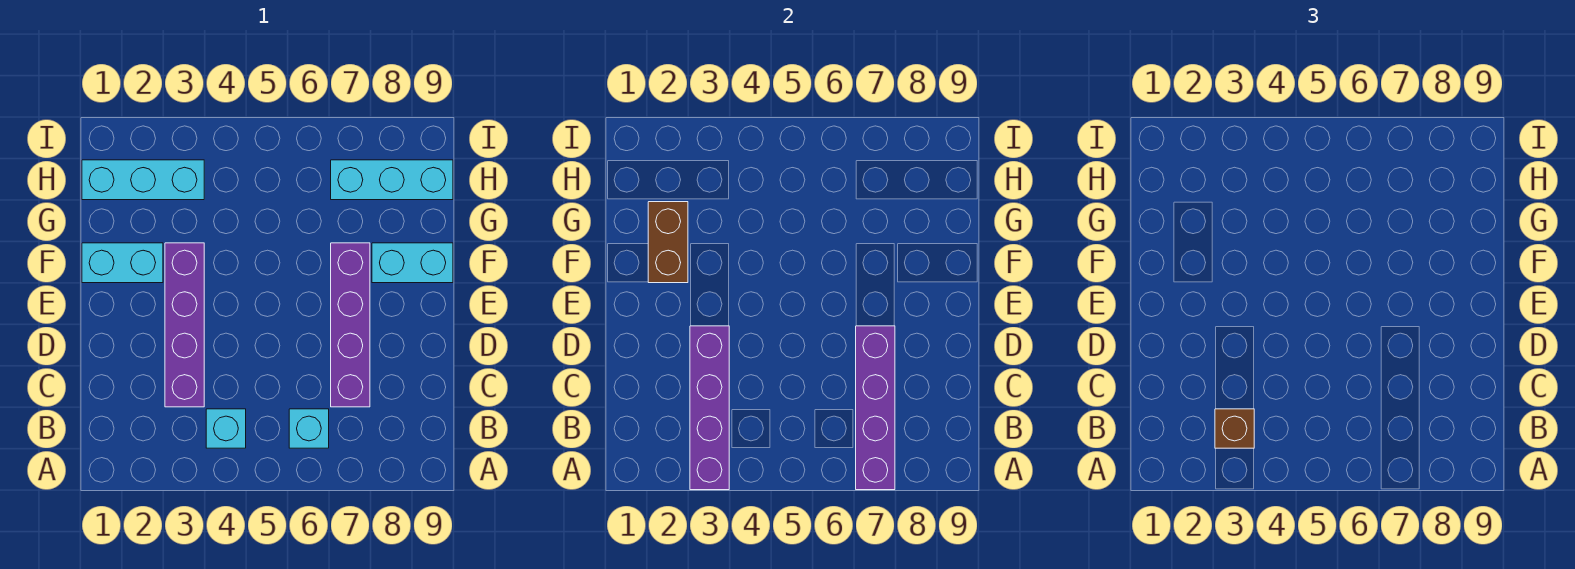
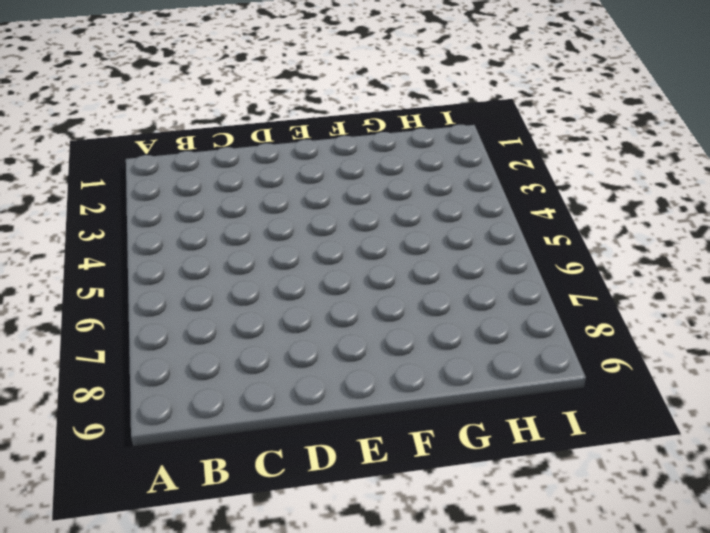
none -> cyan brick B4 level 1
none -> cyan brick B6 level 1
none -> purple brick C3:F3 level 1

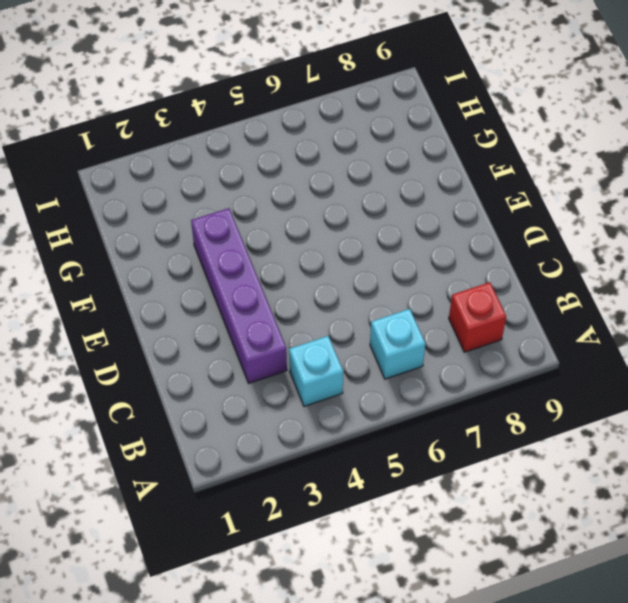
red brick B8 level 1 -> none
none -> purple brick C7:F7 level 1
none -> cyan brick F1:F2 level 1
none -> cyan brick F8:F9 level 1

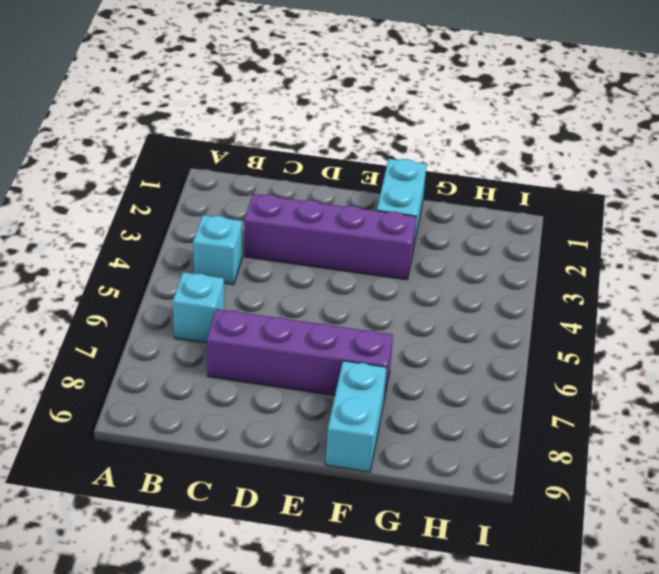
none -> cyan brick H1:H3 level 1
none -> cyan brick H7:H9 level 1
none -> purple brick A3:D3 level 2

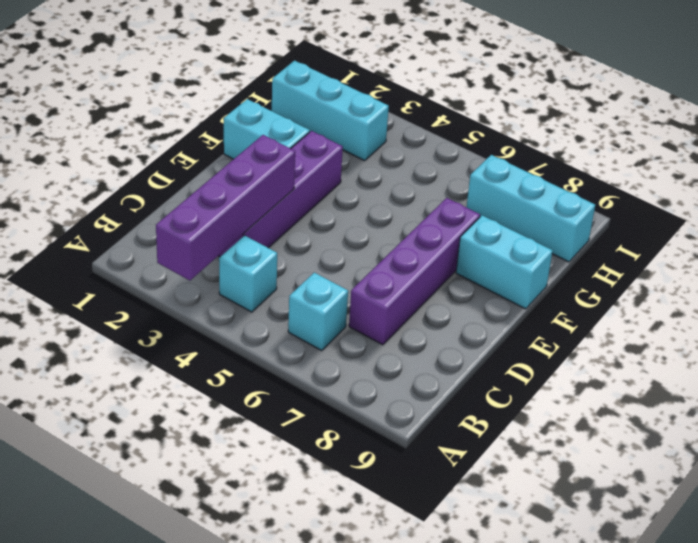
none -> purple brick A7:D7 level 2
none -> brown brick F2:G2 level 2
none -> brown brick B3 level 3

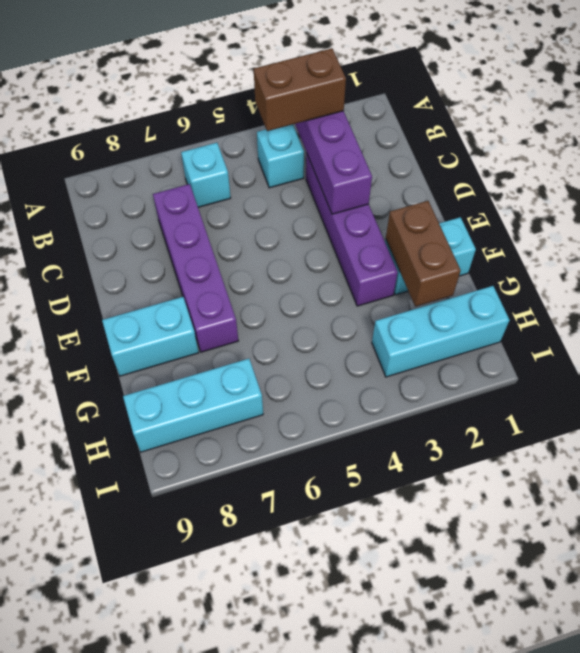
brown brick B3:B4 level 3 -> brown brick B3 level 3
none -> purple brick A7:D7 level 2

